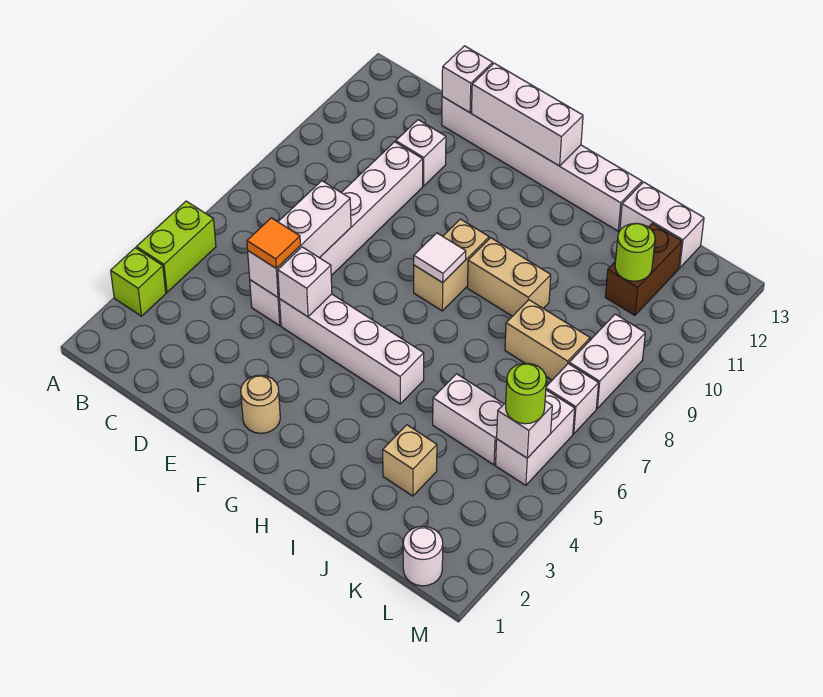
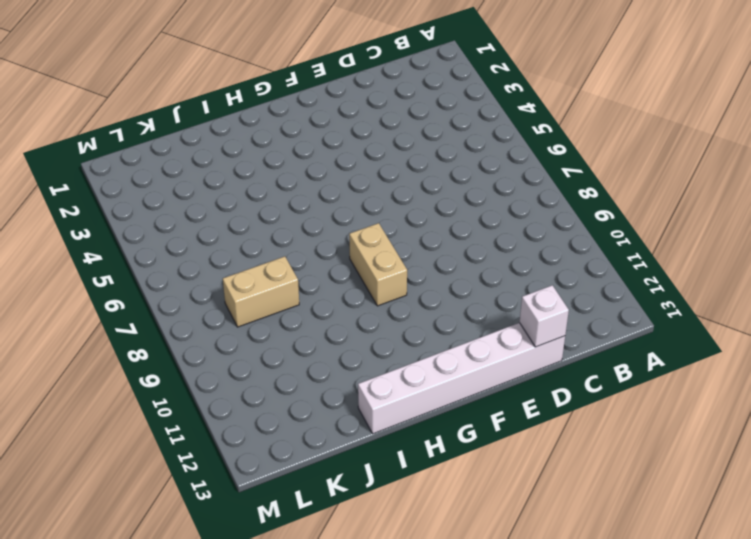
none -> lime brick A3 level 1
none -> lime brick A4:A5 level 1
none -> white brick D5:D10 level 1

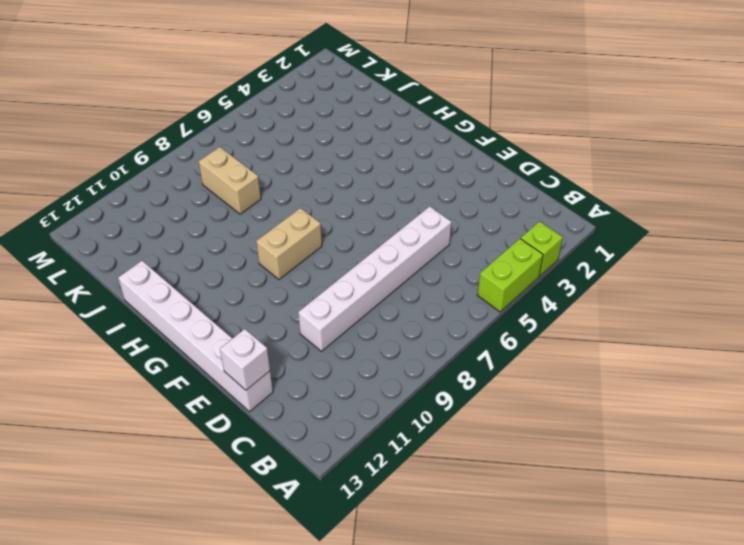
none -> white brick D11 level 1
none -> white brick E5:H5 level 1
none -> tan round brick F2 level 1

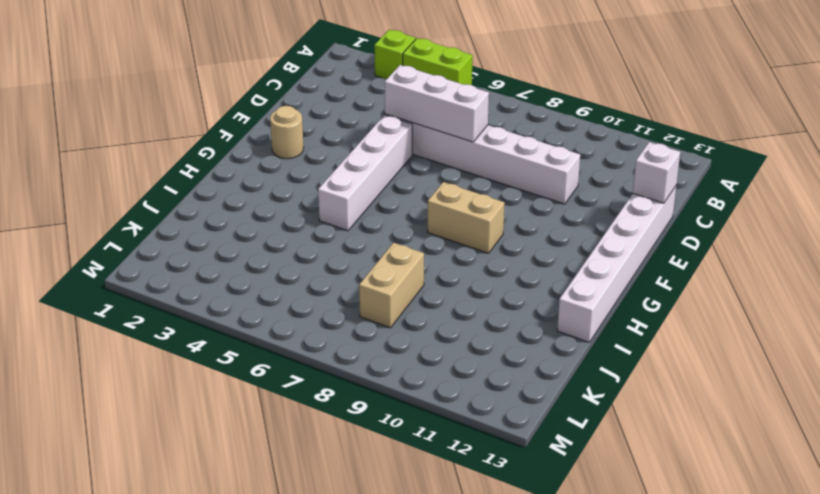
none -> white brick D11 level 1
none -> tan brick H9:I9 level 1
none -> tan brick J3 level 1

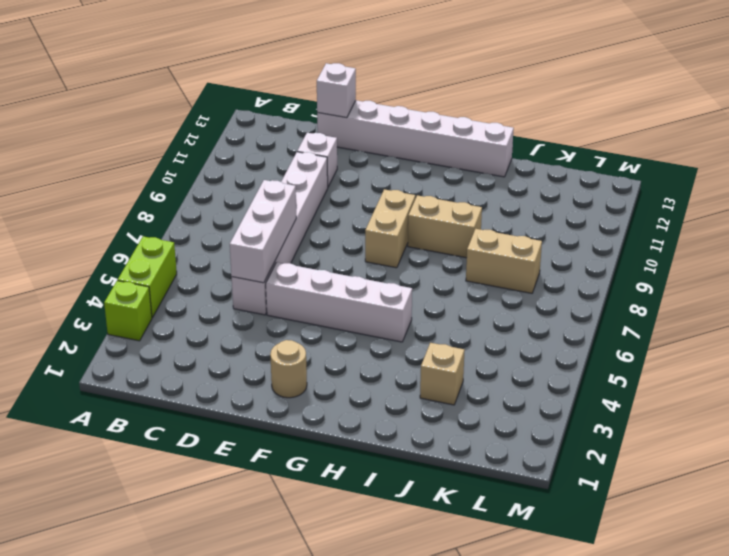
none -> white brick J5:K5 level 1
none -> white brick J13:K13 level 1
none -> brown brick K11:K12 level 1

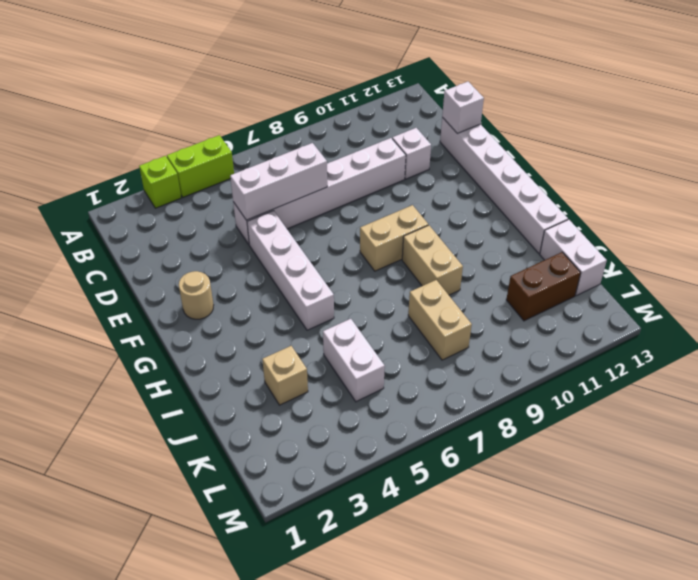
none -> white round brick L1 level 1
none -> white brick L5:L6 level 1
none -> white brick L7 level 1

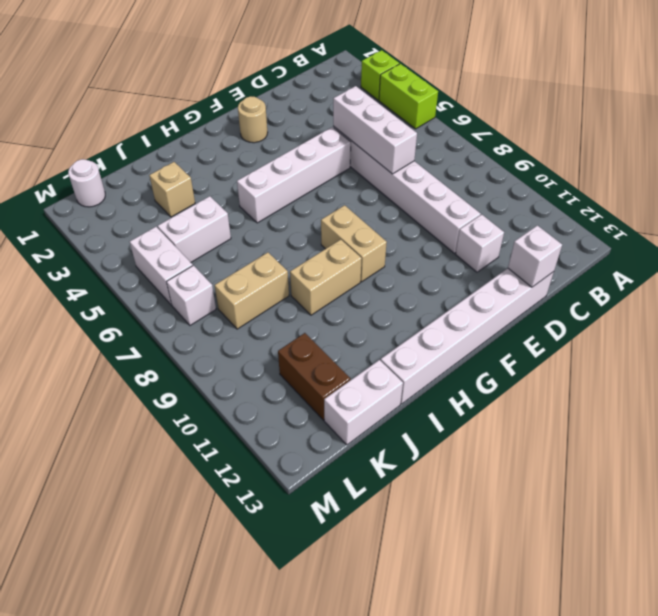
none -> white brick L8:L9 level 1
none -> white brick E5 level 2
none -> white brick E13:G13 level 2

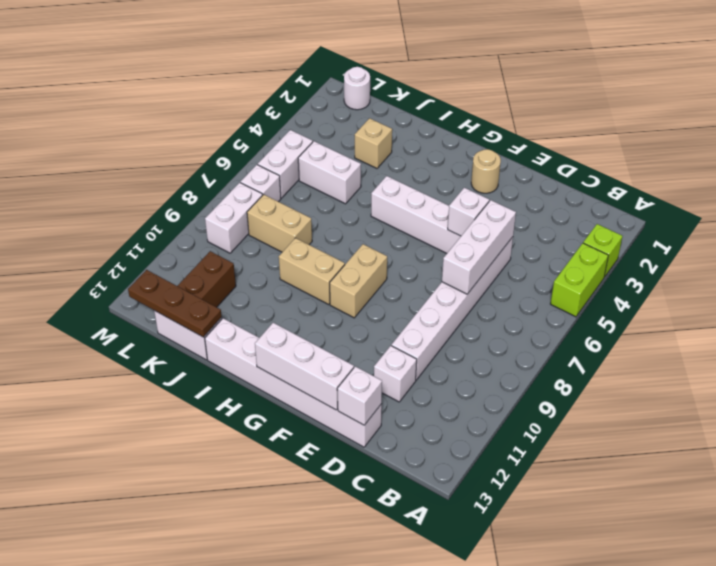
brown plate J13:L13 level 2 -> none
none -> white tile G8 level 2
none -> lime round brick K11 level 2
none -> white brick L5 level 2

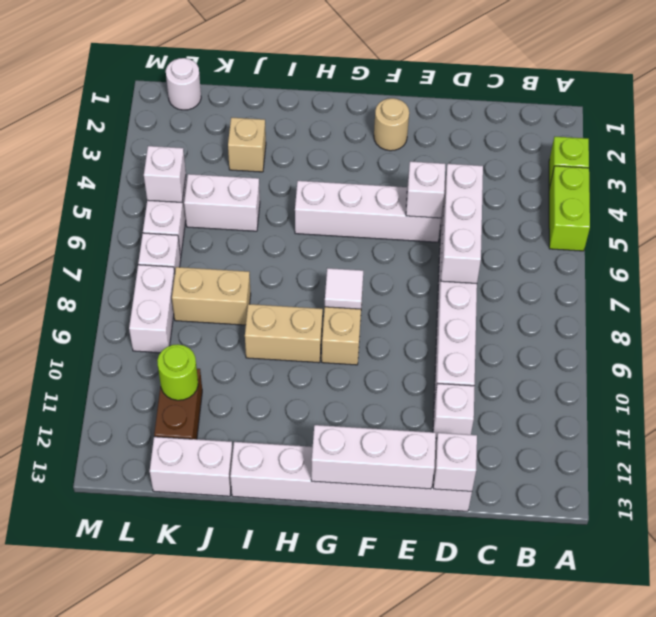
none -> orange tile D5 level 3
none -> lime round brick L5 level 3

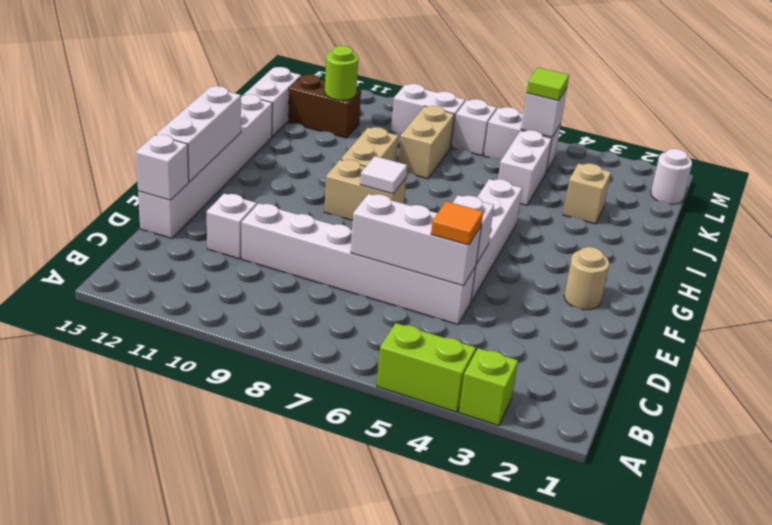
lime tile L5 level 3 -> lime round brick L5 level 3

